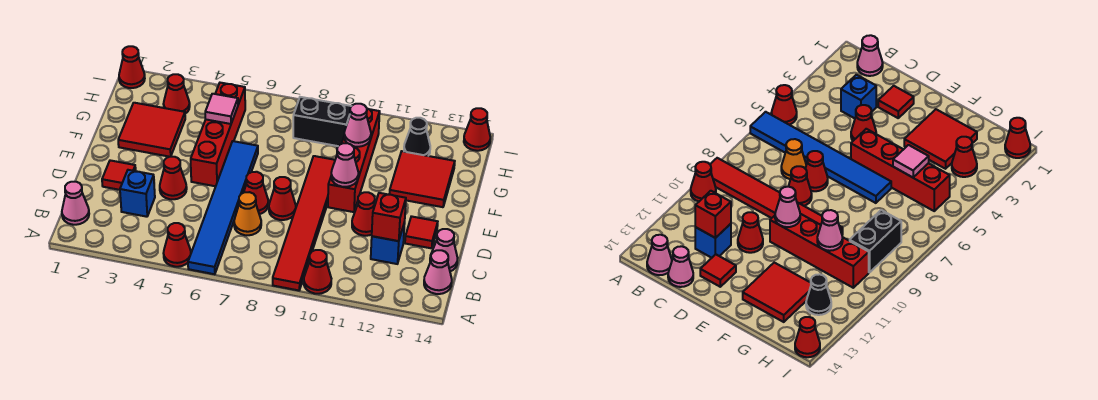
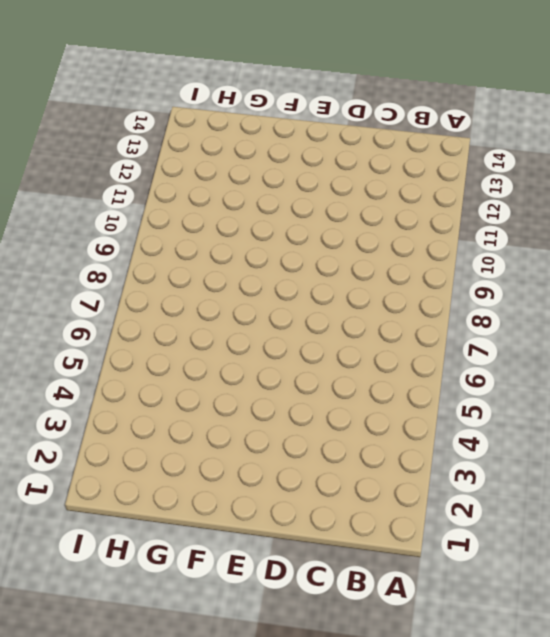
none -> red cone A5 level 1
none -> blue tile A6:F6 level 1
none -> red tile A9:F9 level 1

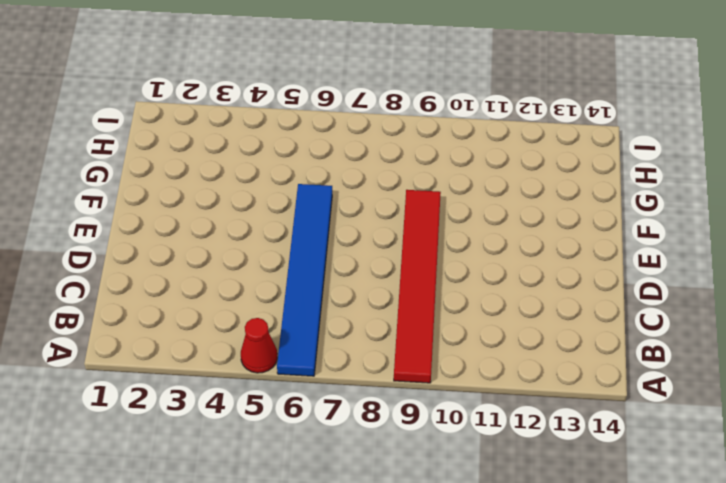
none -> red cone A10 level 1
none -> pink cone B1 level 1
none -> pink cone B14 level 1

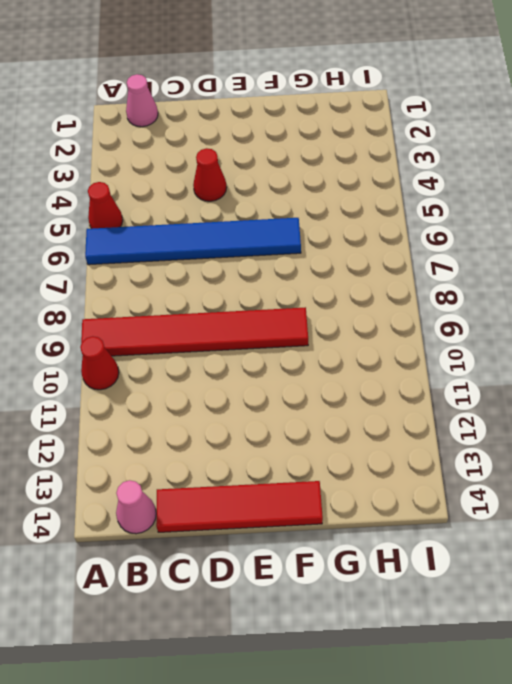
red tile C14:F14 level 1 -> pink cone C14 level 1
none -> blue brick C3 level 1
none -> orange cone C7 level 1
none -> blue brick C12 level 1

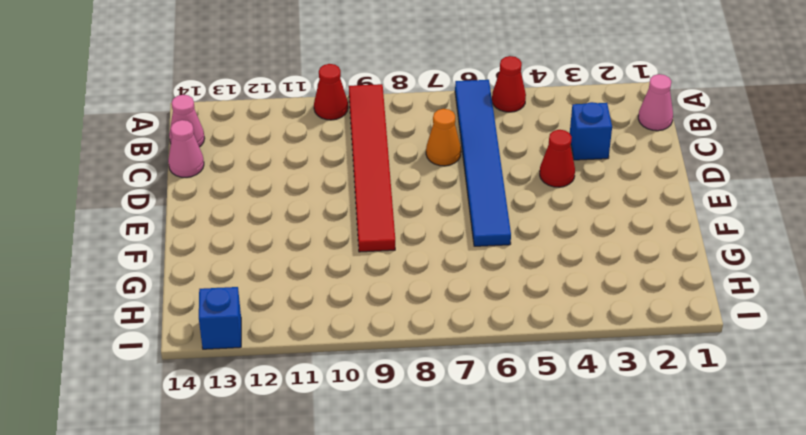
blue brick I13 level 1 -> blue brick C12 level 1
none -> red tile D2 level 1
none -> red cone D7 level 1
none -> red cone D8 level 1

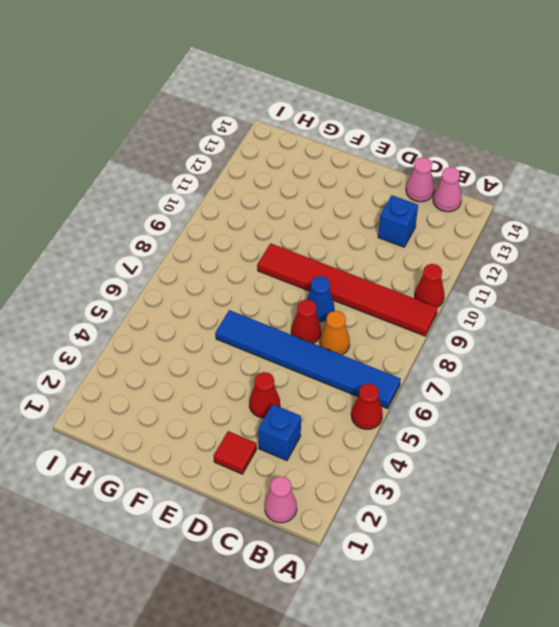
blue cone D8 level 1 -> red cone D8 level 1
none -> red cone D11 level 1
none -> red tile D13 level 1
none -> red brick E5:H5 level 1

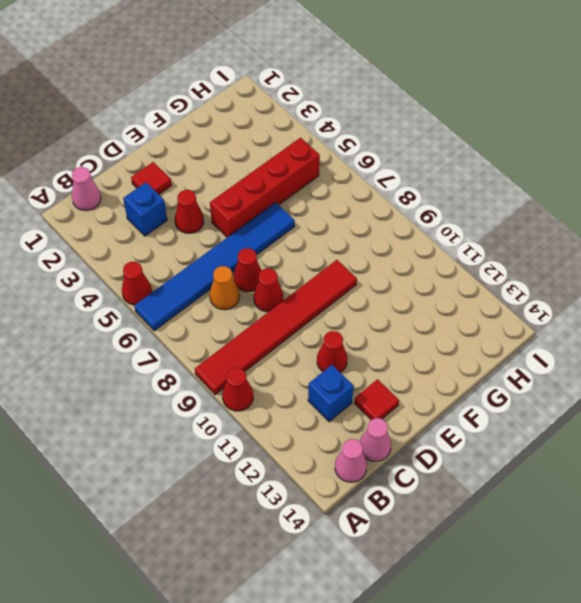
none -> red brick E10:H10 level 1
none -> red tile F2:G3 level 1
none -> red tile F12:G13 level 1

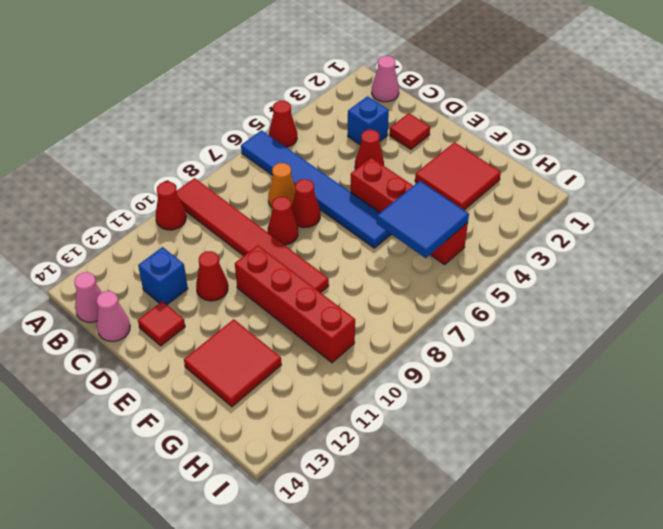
blue tile G5:H6 level 2 -> pink tile G5 level 2
none -> red cone H3 level 1
none -> black brick H8:H9 level 1
none -> black cone H12 level 1

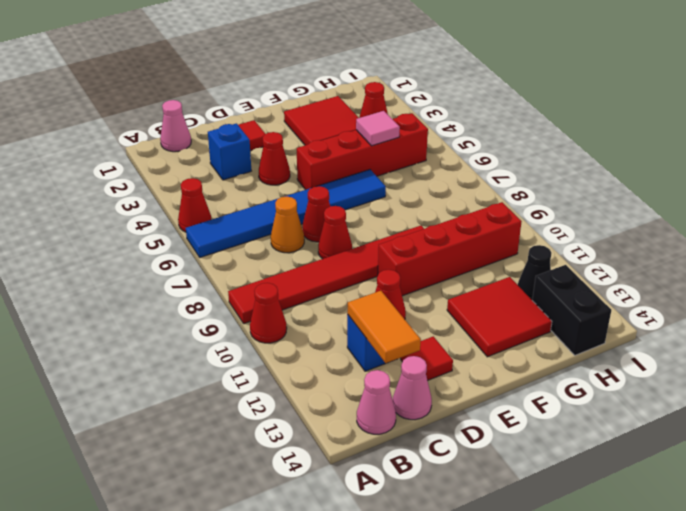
orange tile C12:C13 level 2 -> red brick C12 level 2
black brick H13:H14 level 1 -> black brick H8:H9 level 1
none -> red cone I1 level 1
none -> red cone I14 level 1
none -> pink cone E10 level 2

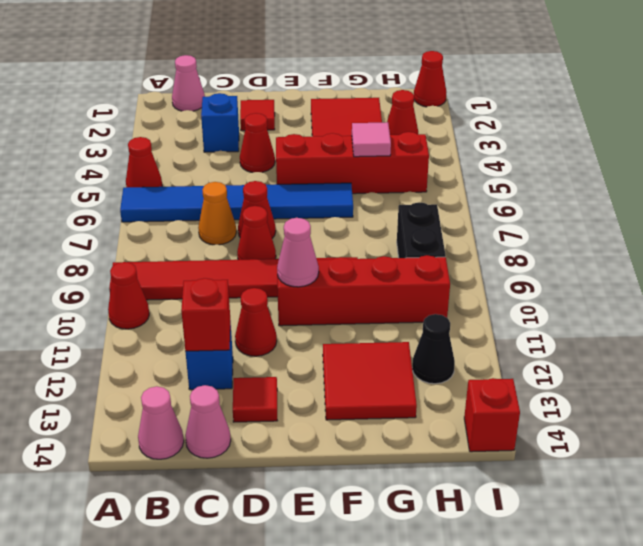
red brick I14 level 1 -> red cone I14 level 1
none -> pink cone G10 level 2

